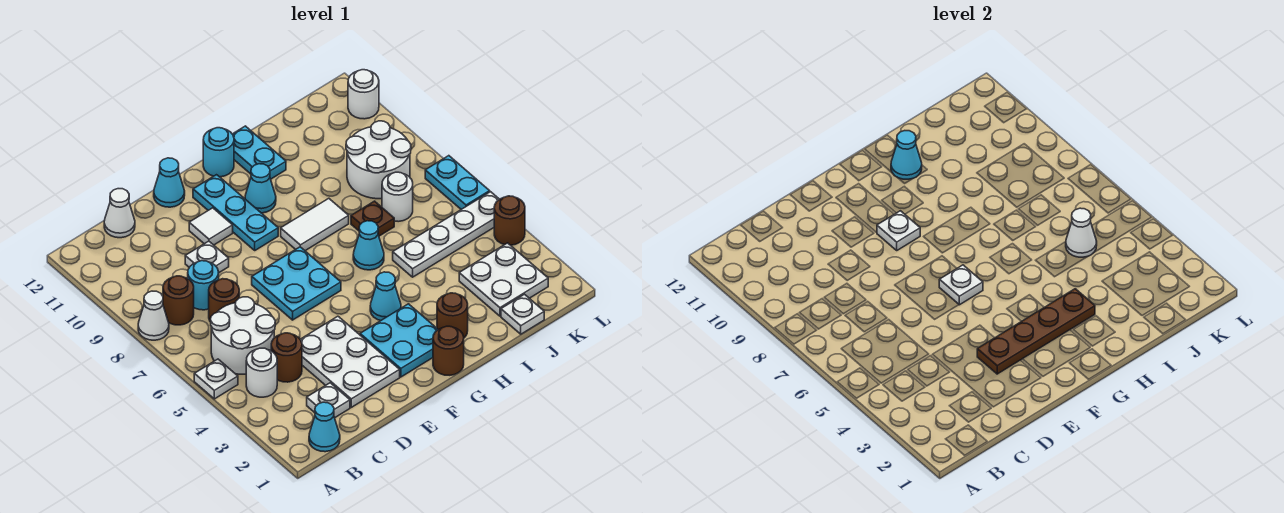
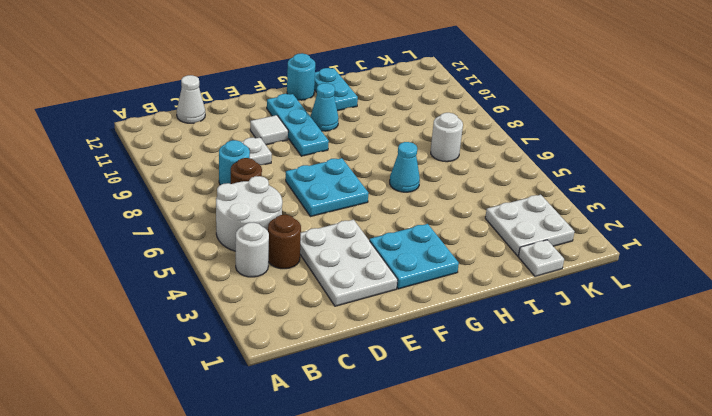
none -> white plate A5 level 1
none -> white cone A8 level 1
none -> cyan cone B1 level 1
none -> brown round brick B8 level 1

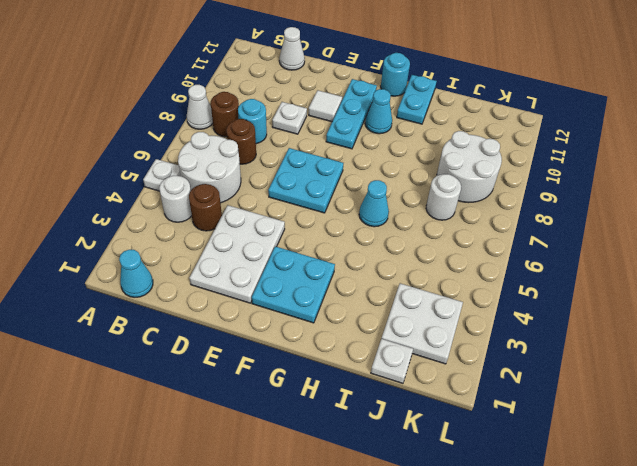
none -> white plate C2 level 1
none -> cyan cone E12 level 1
none -> brown round brick G1 level 1
none -> cyan cone G4 level 1

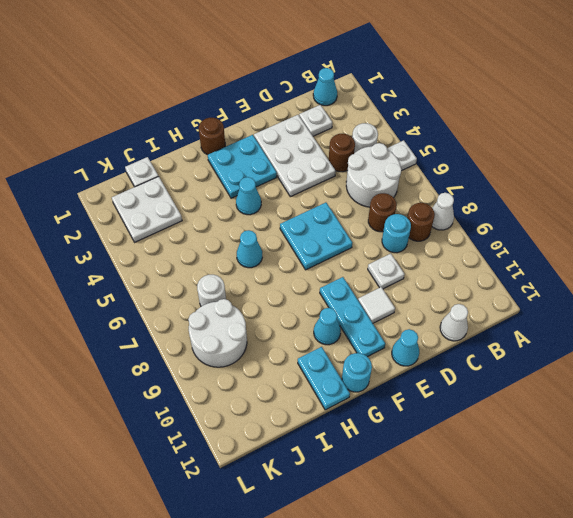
none -> white tile G8:H8 level 1
none -> brown round brick H2 level 1
none -> white plate I5:L5 level 1
none -> brown plate I7 level 1

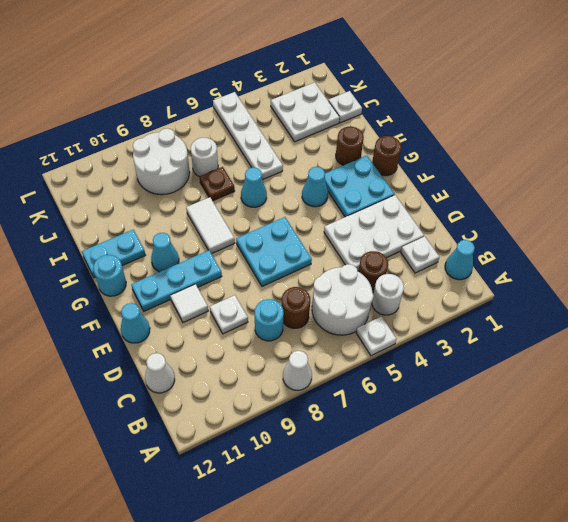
none -> brown round brick B8 level 1
none -> brown round brick L4 level 1
none -> cyan plate L6:L7 level 1
none -> white round brick L11 level 1

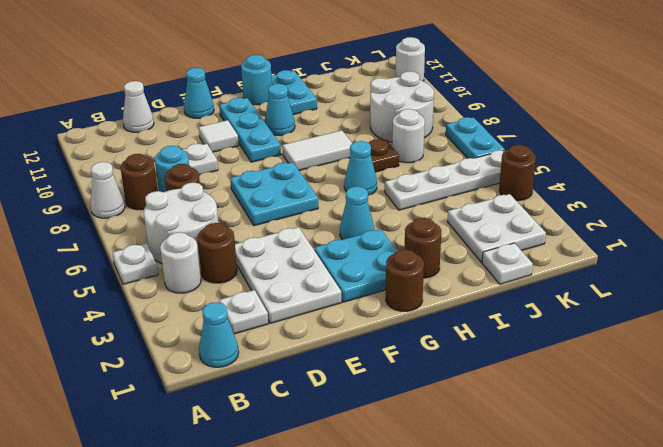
none -> brown plate E3:H3 level 2
none -> white plate F6 level 2
none -> white plate F9 level 2
none -> cyan cone H11 level 2

